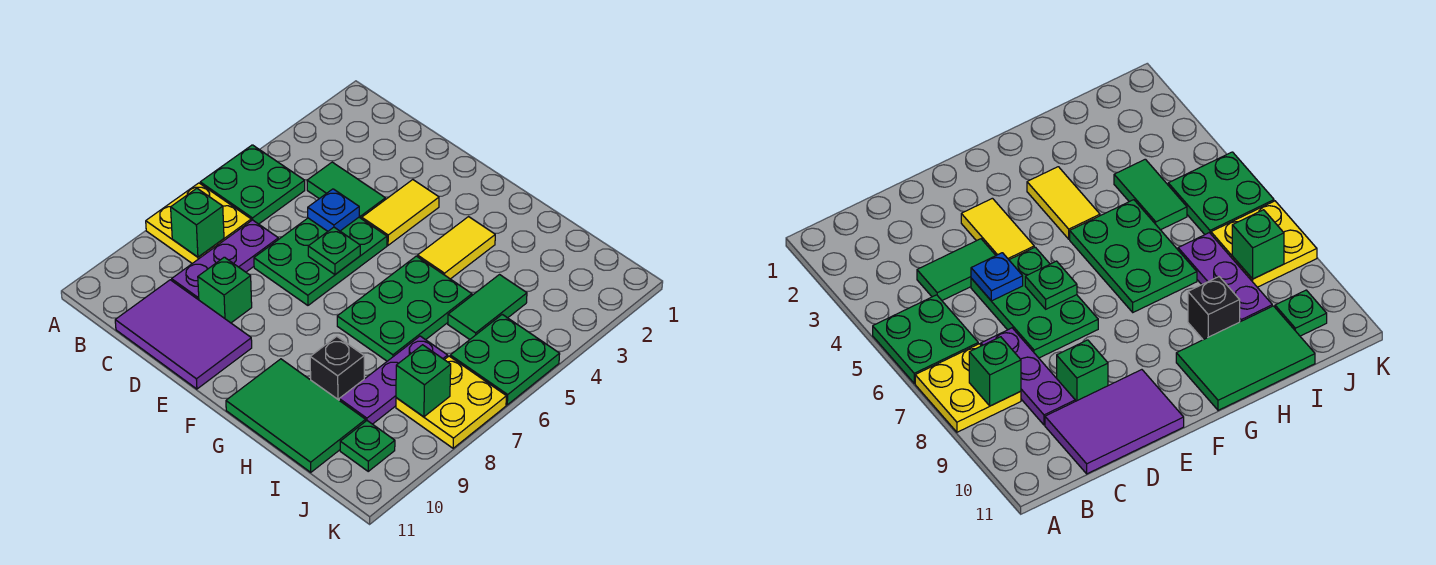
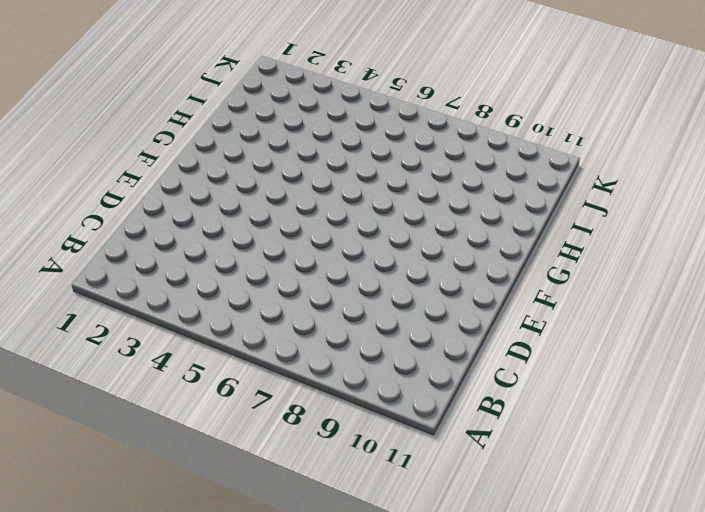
none -> green plate A5:B6 level 1
none -> yellow plate A7:B8 level 1
none -> green tile C4:D4 level 1

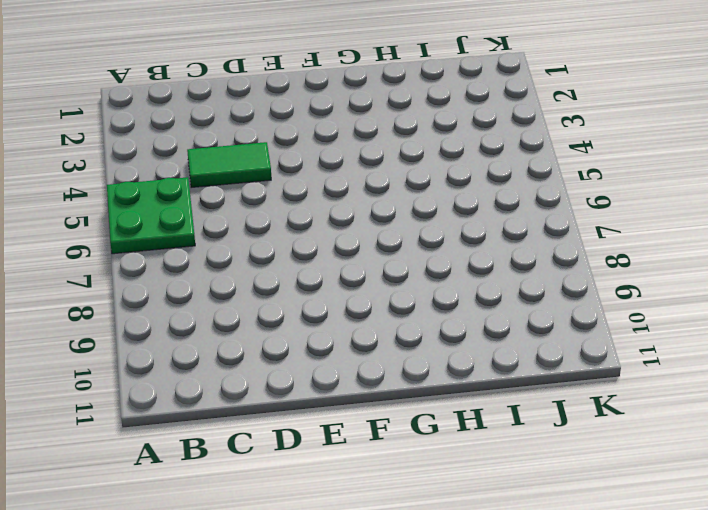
none -> yellow plate A7:B8 level 1
none -> purple plate C7:C9 level 1
none -> purple tile C10:E11 level 1

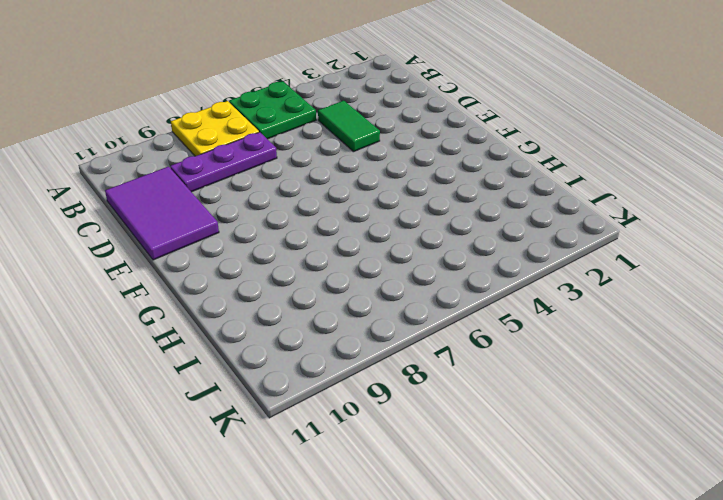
none -> green plate D5:E7 level 1
none -> green brick D9 level 1
none -> yellow tile E3:E4 level 1

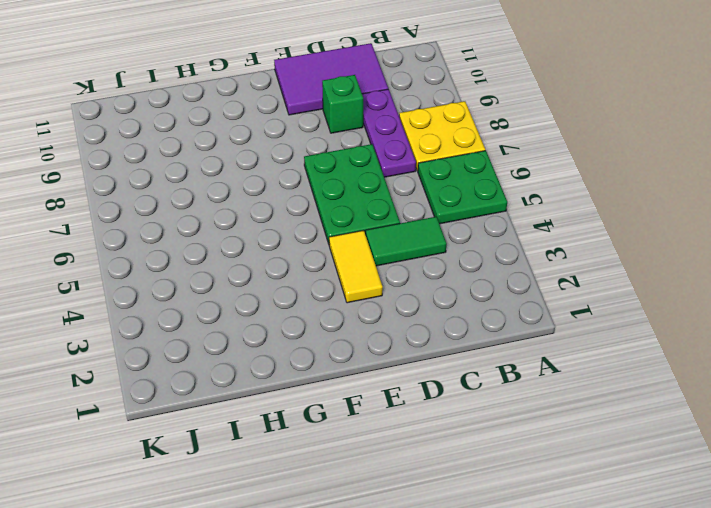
none -> yellow tile G3:G4 level 1
none -> green plate G5:H7 level 1
none -> green tile G10:I11 level 1

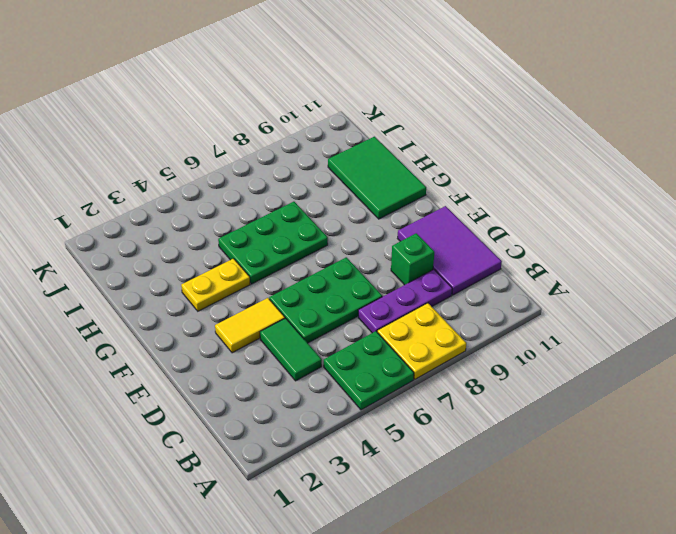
yellow plate G3:G4 level 1 -> yellow tile G3:G4 level 1
none -> black brick H9 level 1
none -> green tile I4:I5 level 1
none -> purple plate I7:I9 level 1

